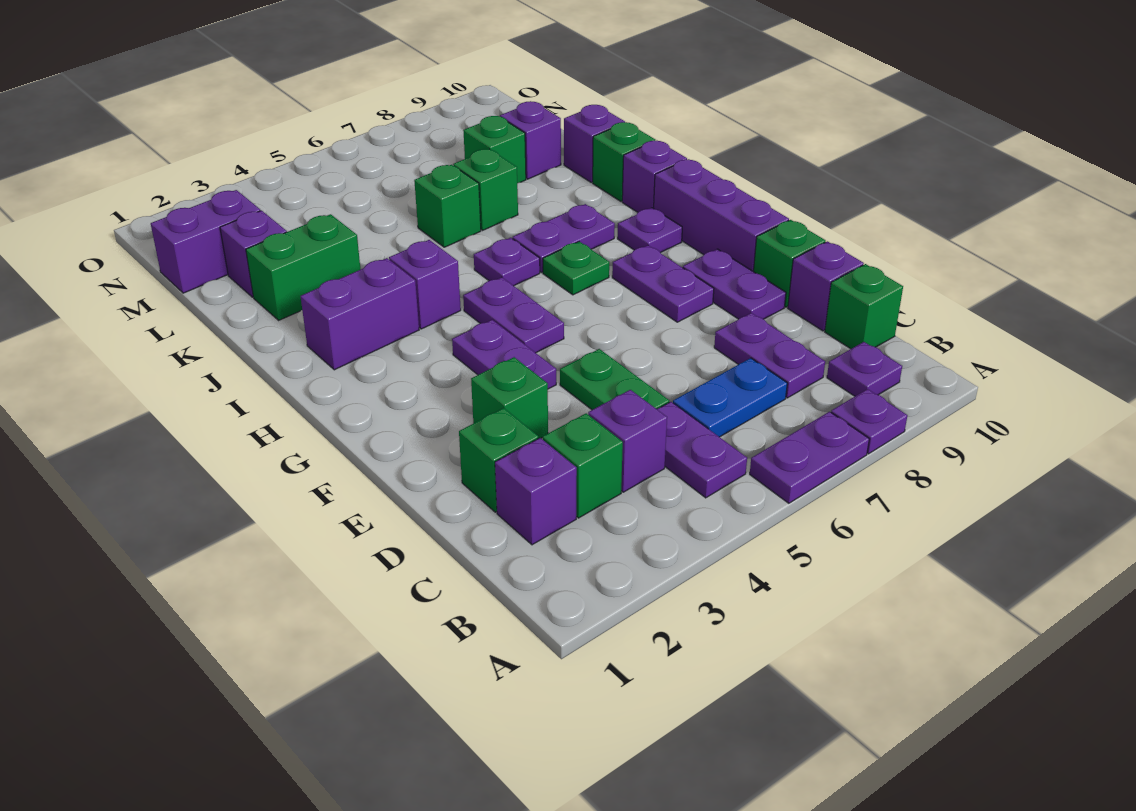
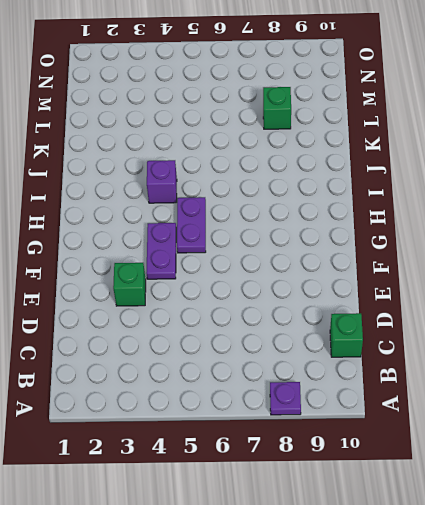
none -> purple plate A6:A7 level 1
none -> purple plate B5:C5 level 1
none -> purple plate B9 level 1
none -> purple brick C2 level 1

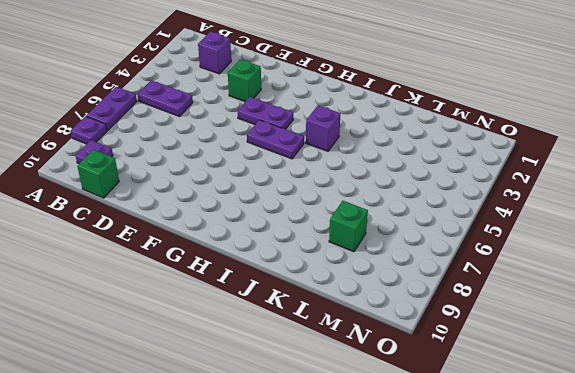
none -> green brick C3 level 1
none -> purple brick C4 level 1
none -> blue plate C6:C7 level 1
none -> purple plate C8:D8 level 1

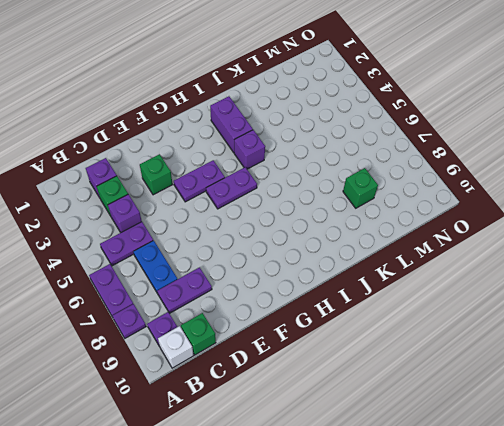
white brick B10 level 1 -> none
none -> green brick D2 level 1
none -> green plate D5:E5 level 1
none -> purple brick D10 level 1
none -> purple plate E9:F9 level 1

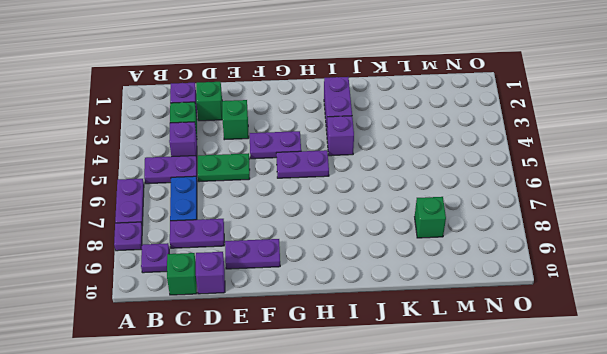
none -> green brick E10 level 1
none -> purple plate F8:G8 level 1
none -> purple brick F10:H10 level 1
none -> green plate H7 level 1

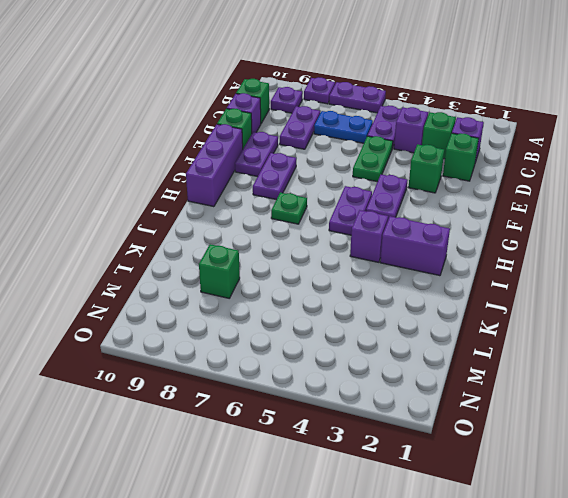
none -> purple plate H9 level 1
none -> purple plate I6 level 1
none -> purple plate I7:I8 level 1
none -> purple brick I10 level 1

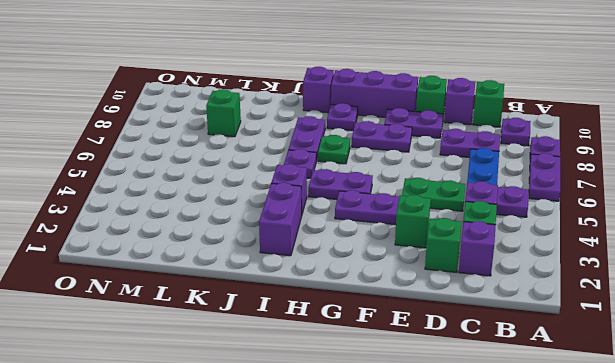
none -> green brick J10 level 1
none -> green brick K2:K3 level 1
none -> green brick K6 level 1
none -> green brick K7 level 1

